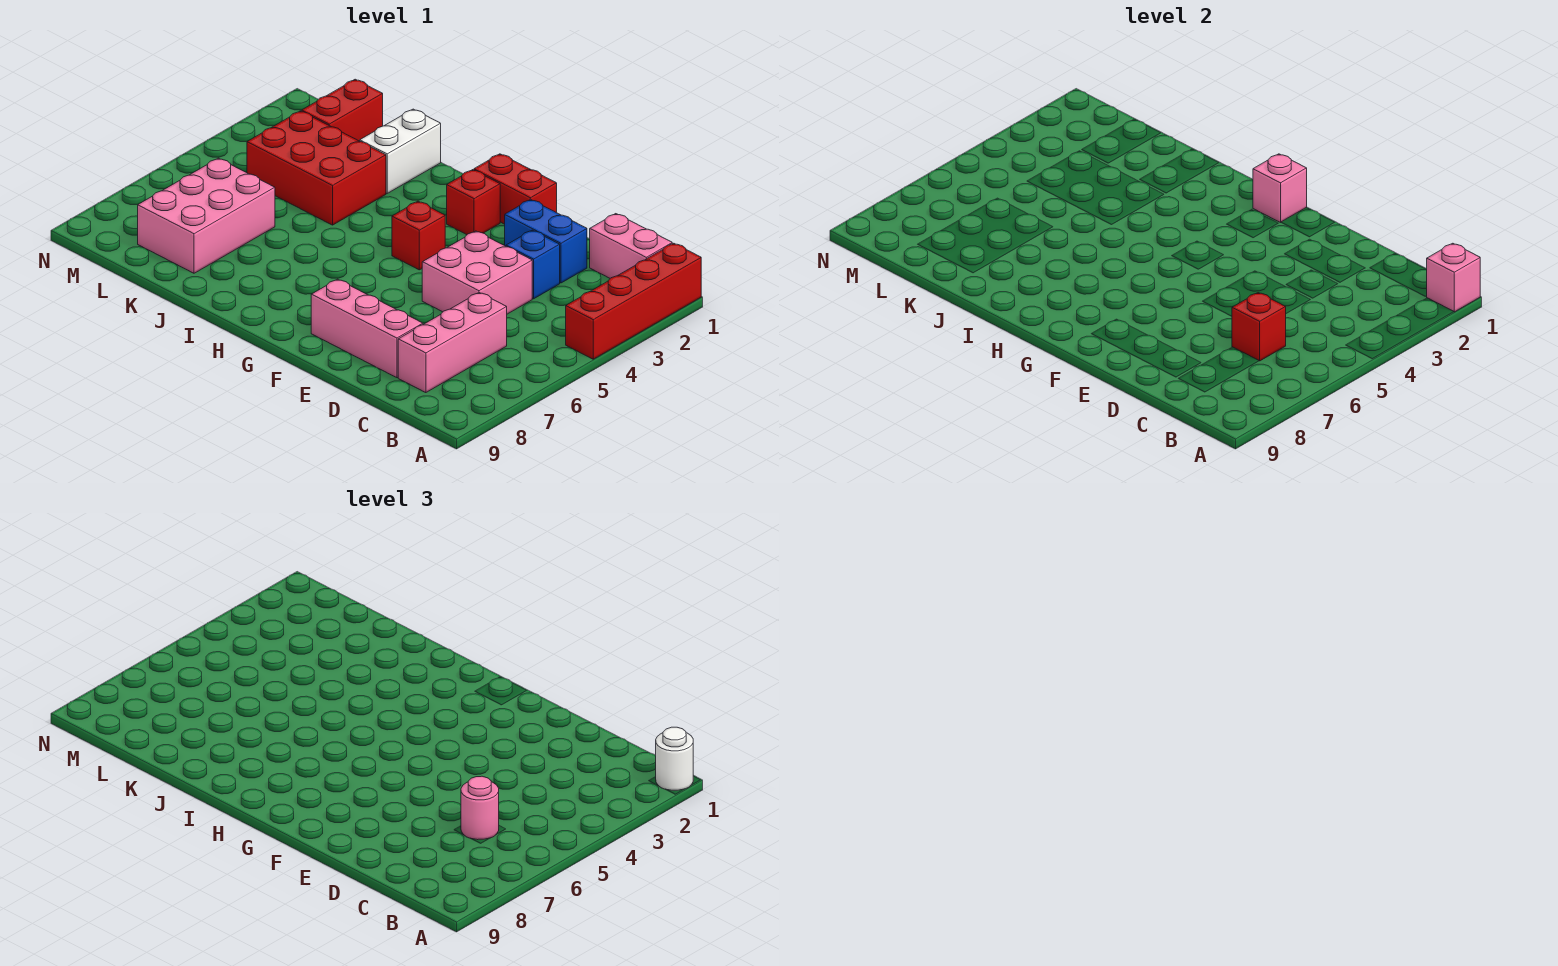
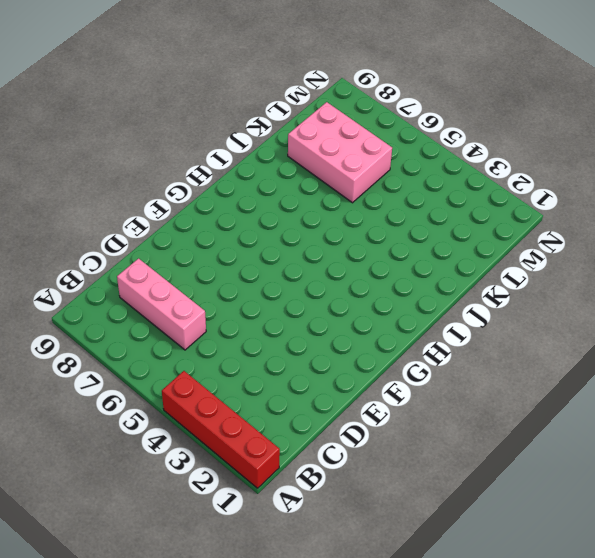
none -> pink brick B1:C1 level 1
none -> blue brick D2:E2 level 1
none -> blue brick D3 level 1

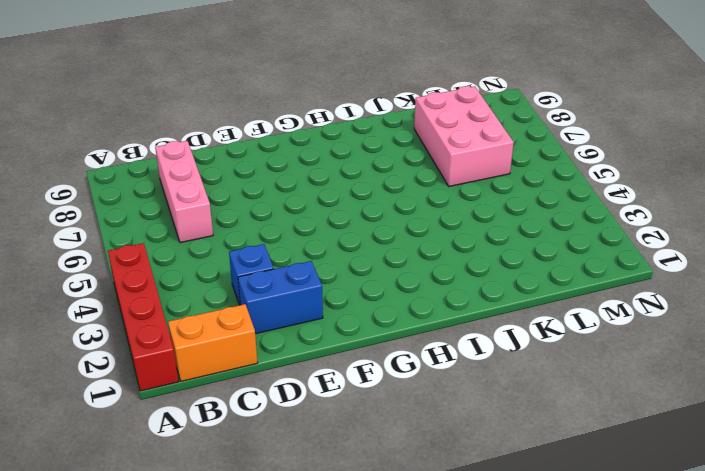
orange brick B1:C1 level 1 -> pink brick B1:C1 level 1
none -> pink brick D4:E5 level 1
none -> pink brick D8:F8 level 1
none -> red brick F1:G1 level 1

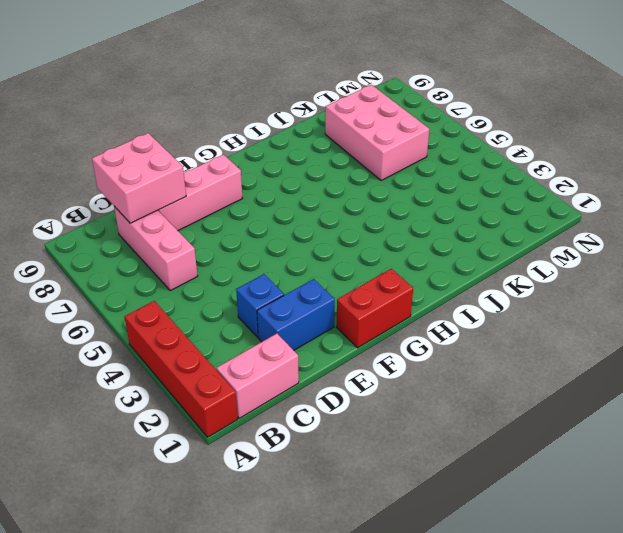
pink brick C8:D9 level 2 -> pink brick D4:E5 level 1
none -> red brick G2 level 1
none -> red brick G4 level 1
none -> white brick J1:J2 level 1

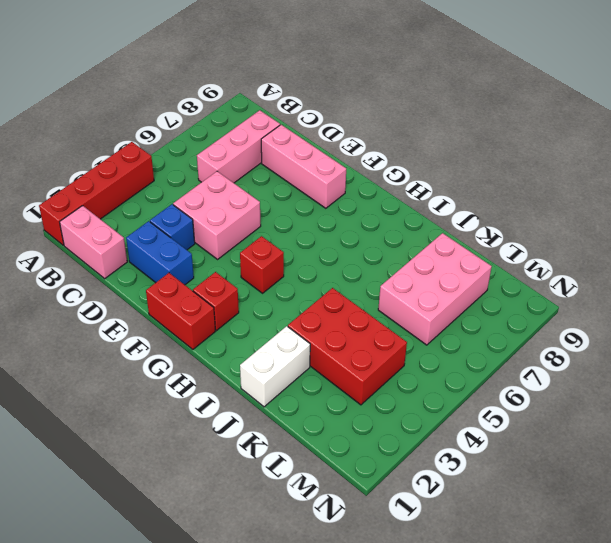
none -> red brick L1:L2 level 1
none -> pink brick A1 level 2
none -> red brick C6 level 2

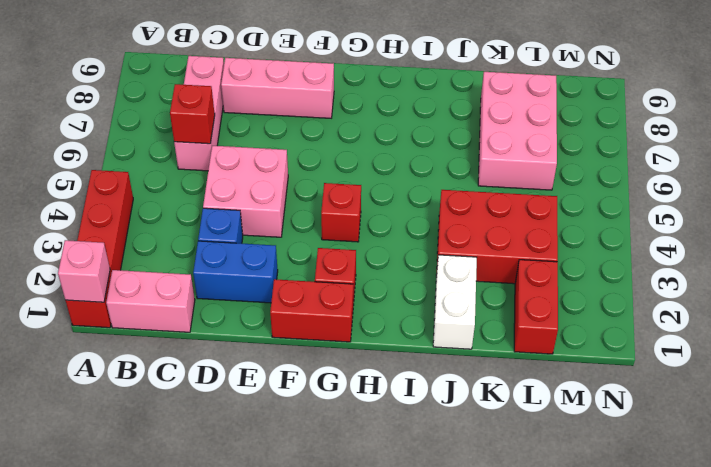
none -> pink brick G1 level 2
none -> white round brick A1 level 3
none -> pink round brick C6 level 3

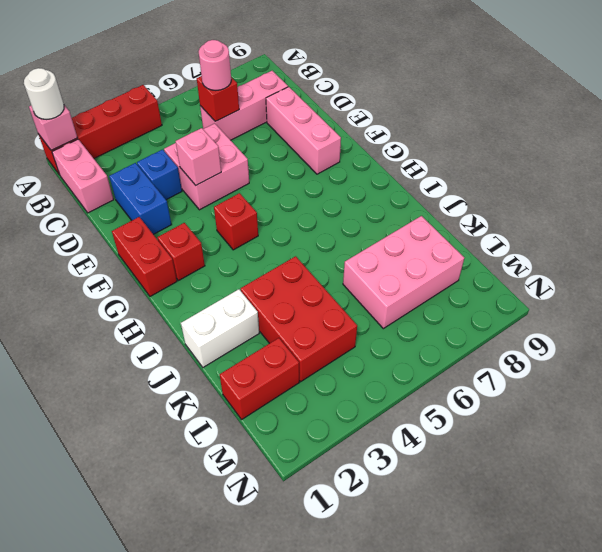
pink brick E4 level 2 -> pink brick G1 level 2

